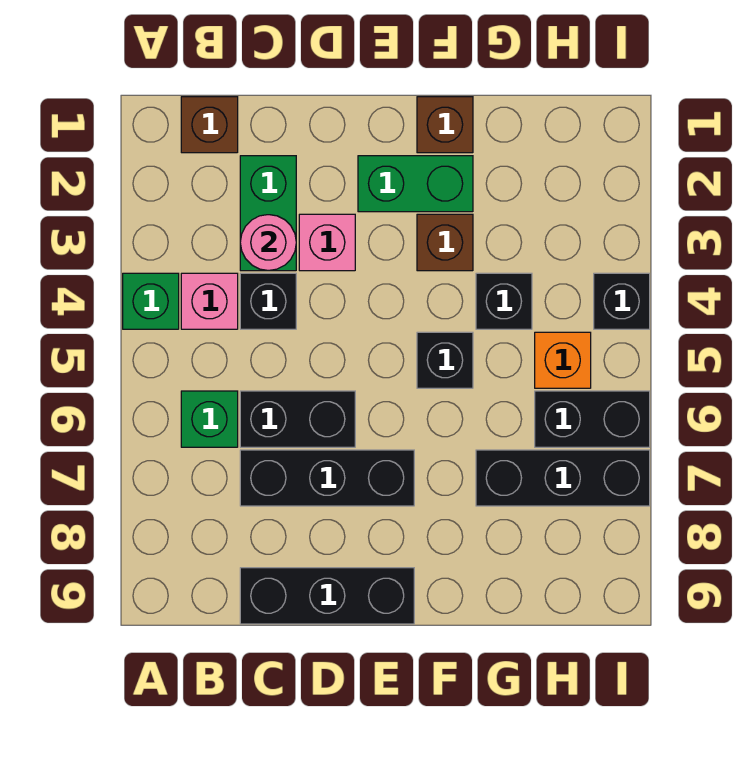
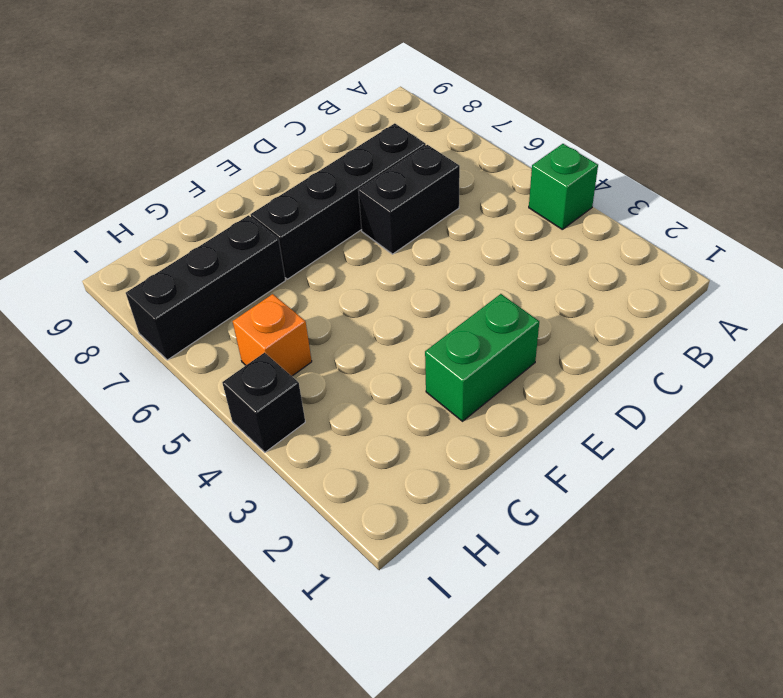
black brick C7:F7 level 1 -> black brick C7:E7 level 1
none -> brown brick B1 level 1
none -> pink brick B4 level 1
none -> green brick B6 level 1

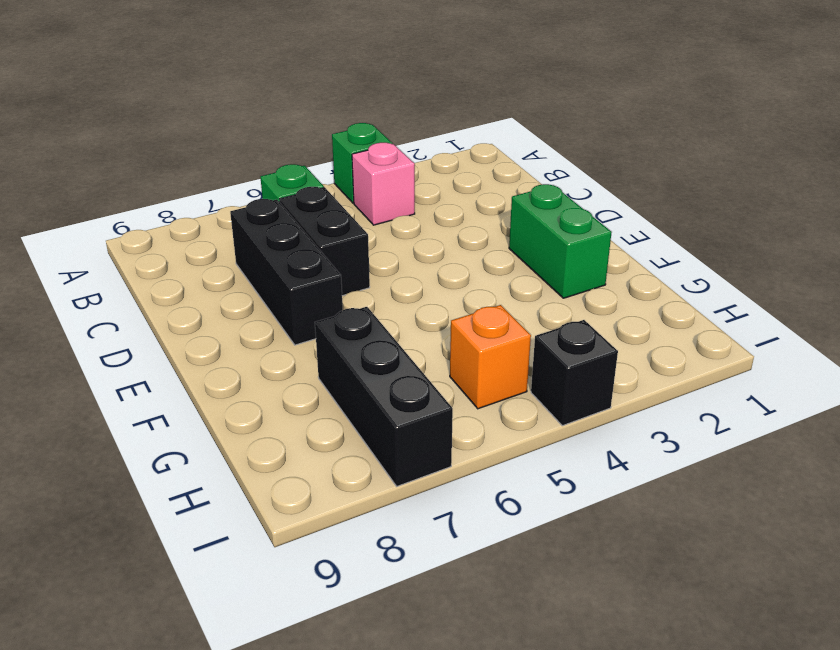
none -> brown brick B1 level 1
none -> green brick C2:C3 level 1
none -> black brick C4 level 1

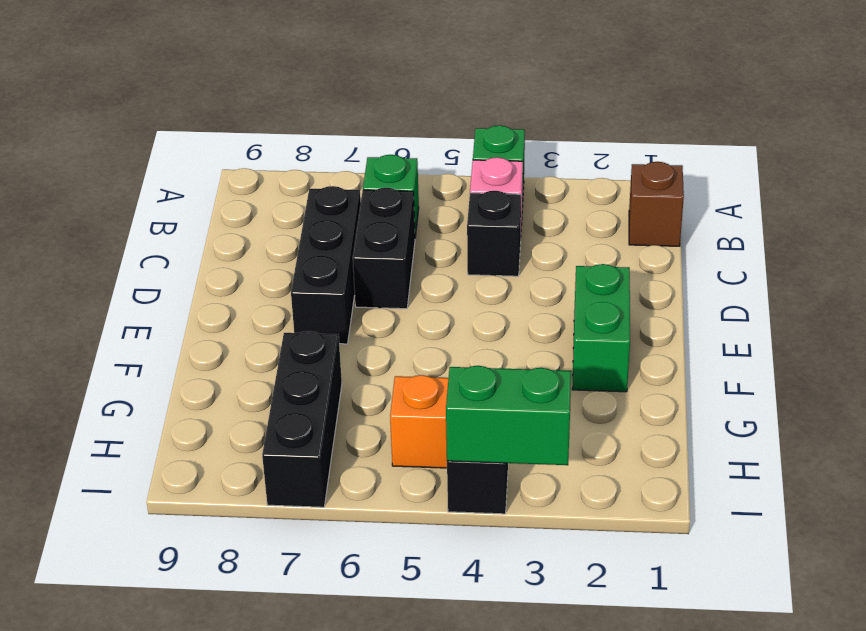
green brick I3:I4 level 2 -> green brick C2:C3 level 1
none -> black brick C9:E9 level 1
none -> pink brick D3 level 1
none -> brown brick F1 level 1

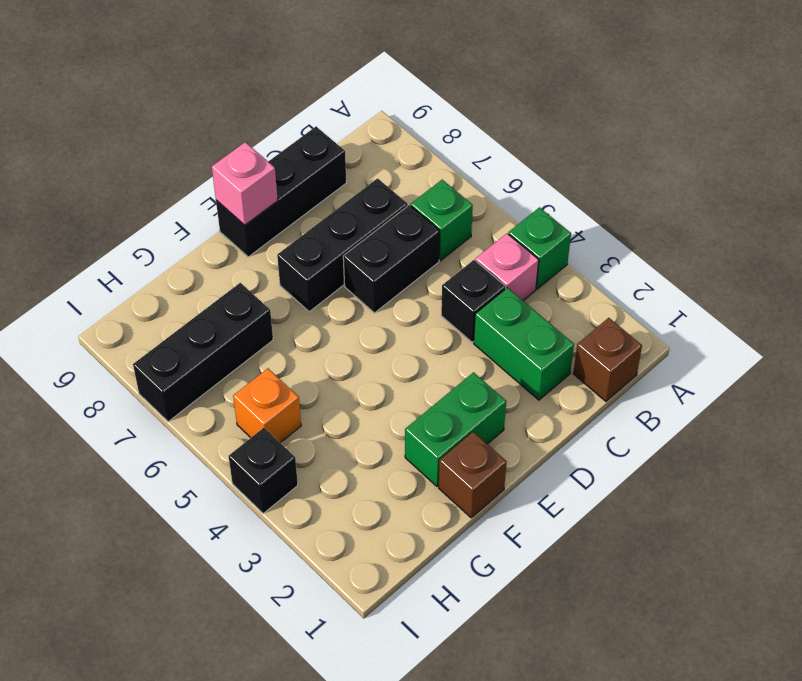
pink brick E9 level 2 -> pink brick D3 level 1
none -> brown brick F3 level 1
none -> black brick F5 level 1
none -> black brick G4 level 1

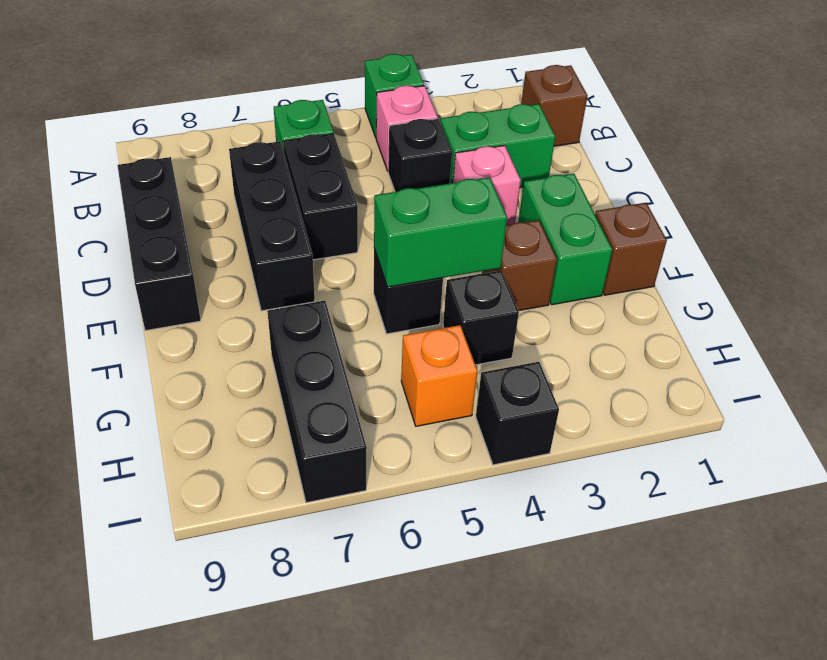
green brick F4:F5 level 2 -> none
none -> black brick H6:I6 level 1
none -> pink round brick C3 level 2

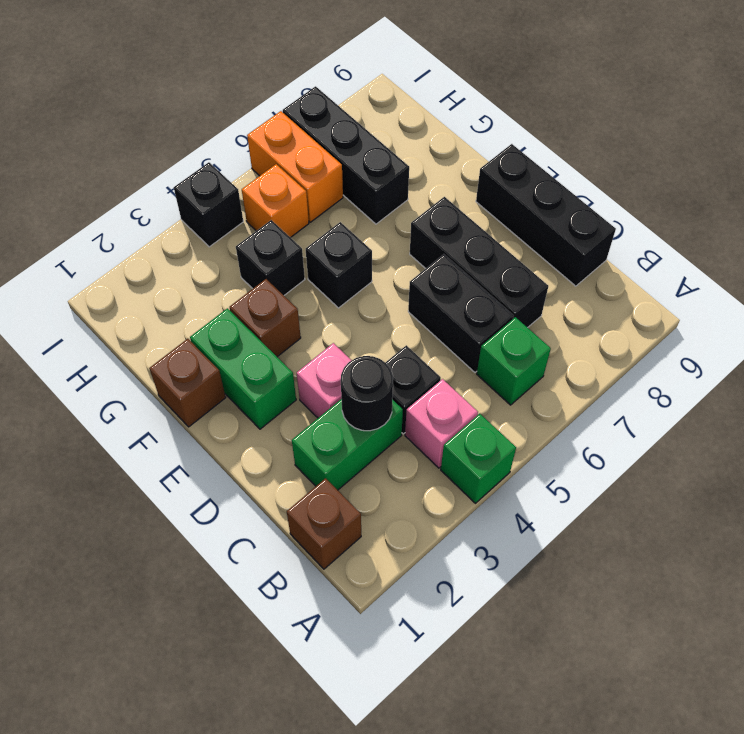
black round brick C3 level 2 -> pink round brick C3 level 2
orange brick H6:I6 level 1 -> black brick H6:I6 level 1

